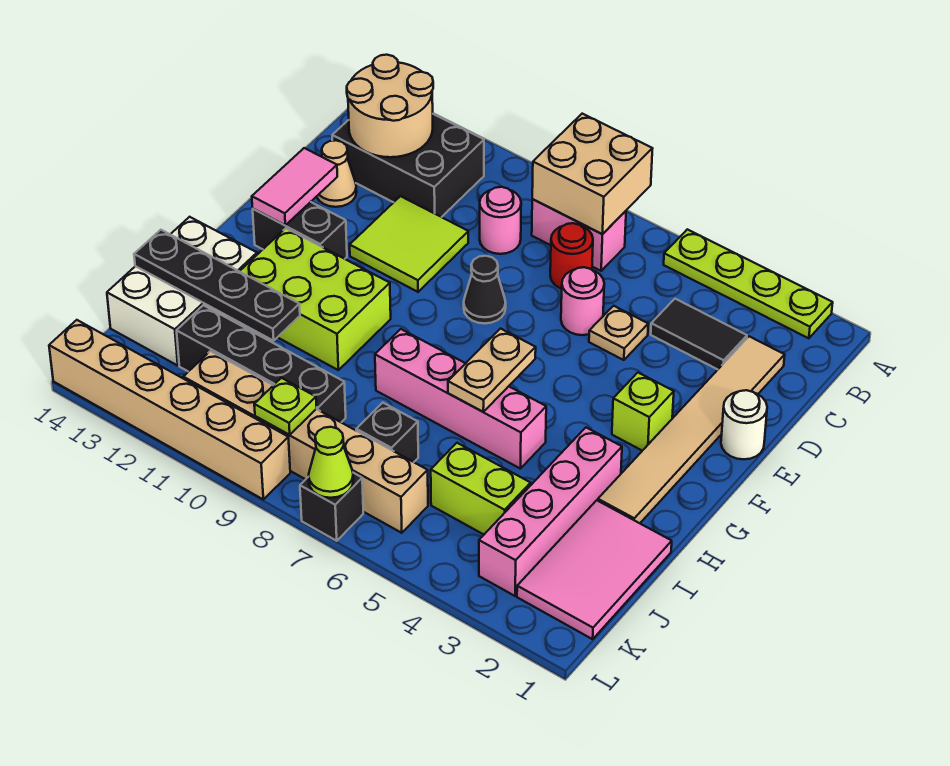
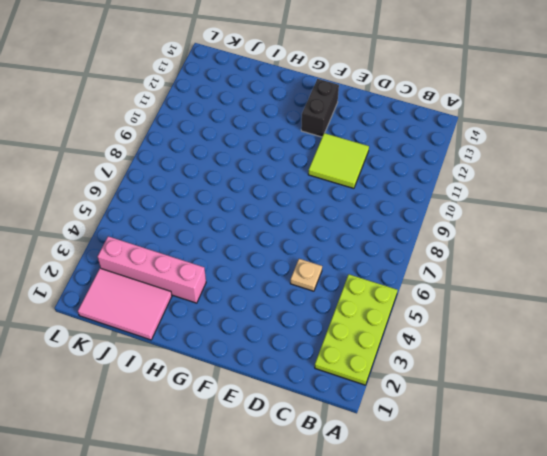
lime plate A2:B5 level 1 -> lime plate A2:A5 level 1
none -> pink brick B7:B8 level 1
none -> black brick B11:C13 level 1
none -> tan tile C2:H2 level 1
none -> black tile C3:C4 level 1

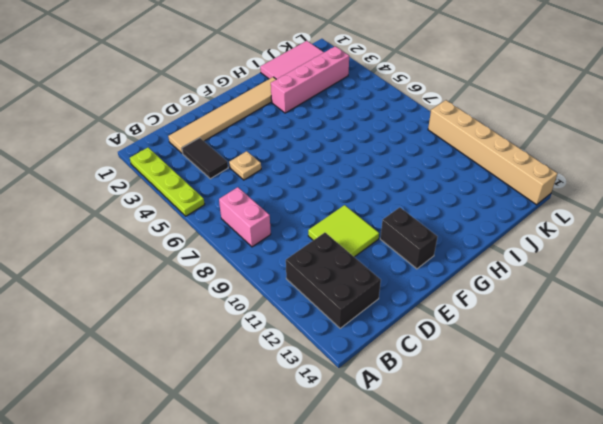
none -> red round brick C7 level 1
none -> pink round brick C9 level 1
none -> pink round brick D6 level 1
none -> tan cone D13 level 1

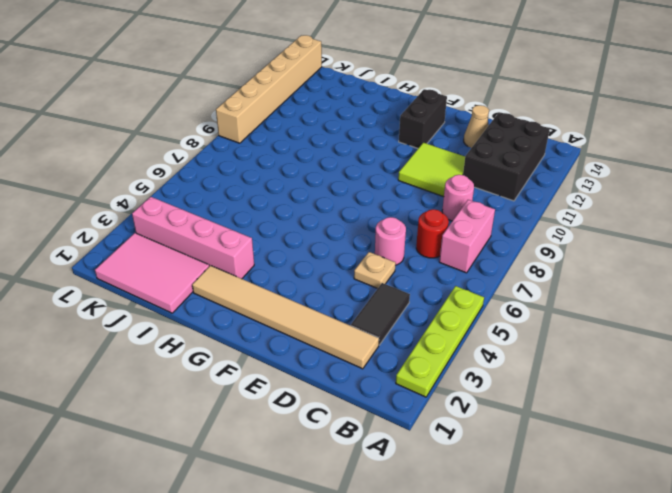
none -> white round brick E1 level 1
none -> black cone E8 level 1
none -> lime brick F3 level 1
none -> lime brick G10:H12 level 1

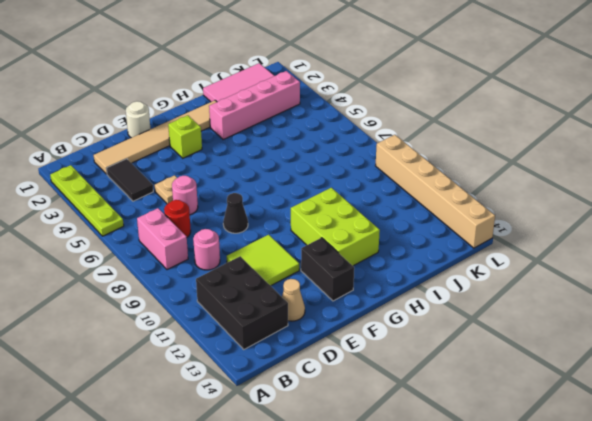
none -> pink brick H5:H8 level 1
none -> white brick H13:J14 level 1
none -> lime brick J4:J5 level 1
none -> black brick J7 level 1

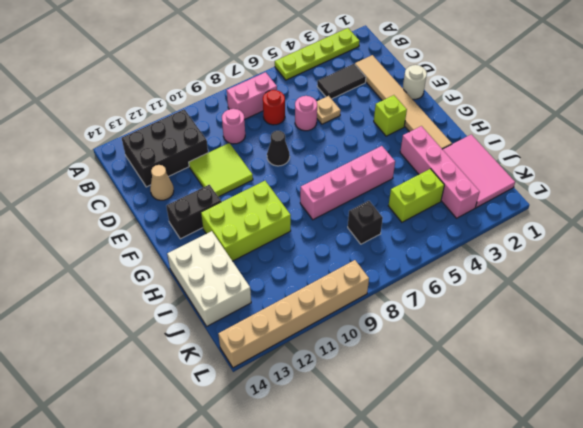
none -> black brick J9:J12 level 1
none -> tan brick K6:K11 level 1
none -> black brick L7 level 1
none -> tan brick A7:B8 level 2

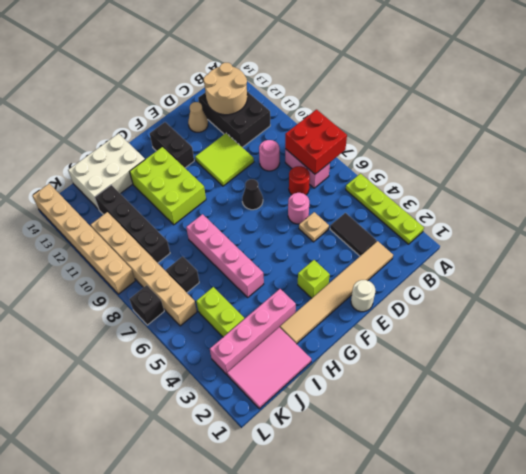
red brick A7:B8 level 2 -> tan brick A7:B8 level 2
none -> pink tile E13:F13 level 2
none -> tan plate G6:H6 level 2
none -> black plate I11:I14 level 2
none -> lime plate K9 level 2

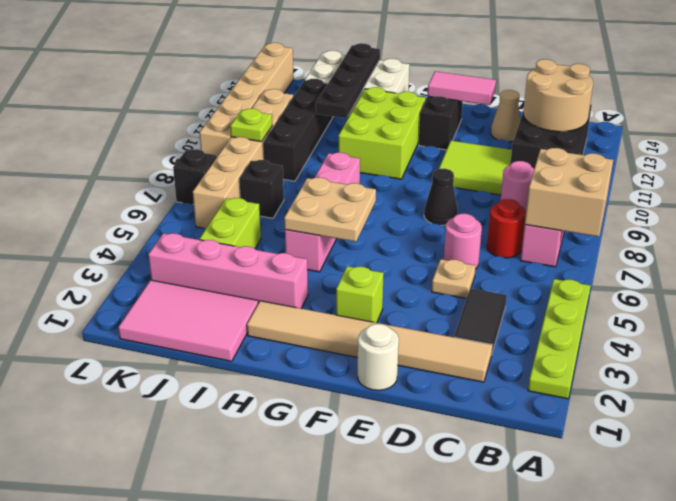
tan plate G5:H6 level 2 -> tan plate G6:H6 level 2
none -> lime cone L7 level 2

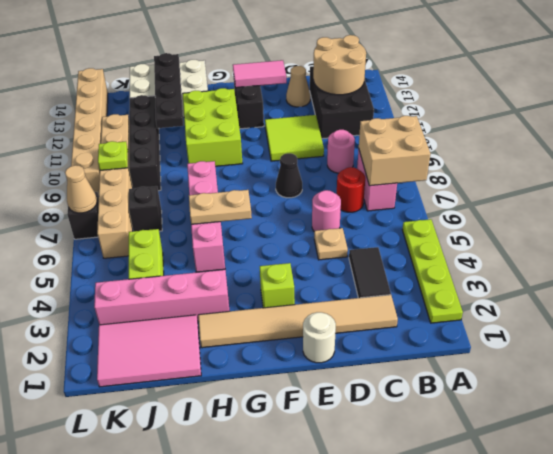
tan cone L7 level 2 -> lime cone L7 level 2

